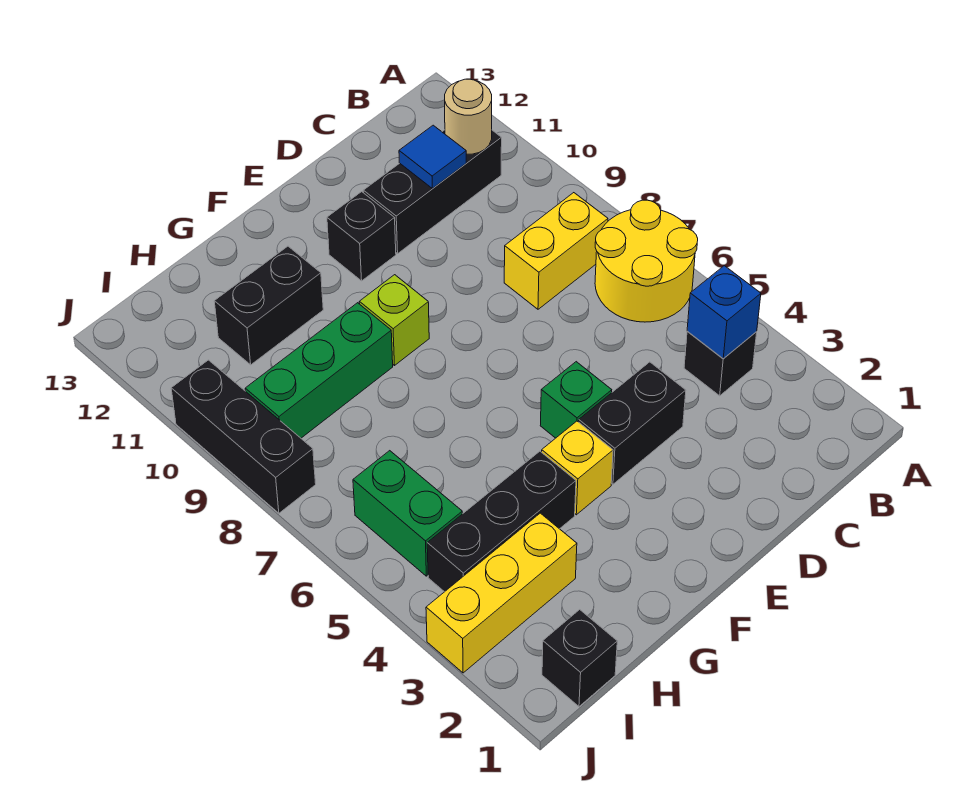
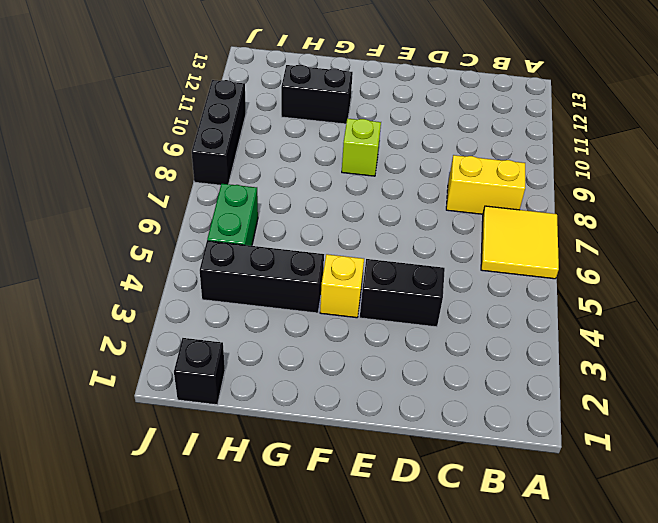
yellow tile A6:B7 level 1 -> yellow round brick A6:B7 level 1
none -> black brick B4 level 1
none -> black brick B11:D11 level 1
none -> green brick E5 level 1

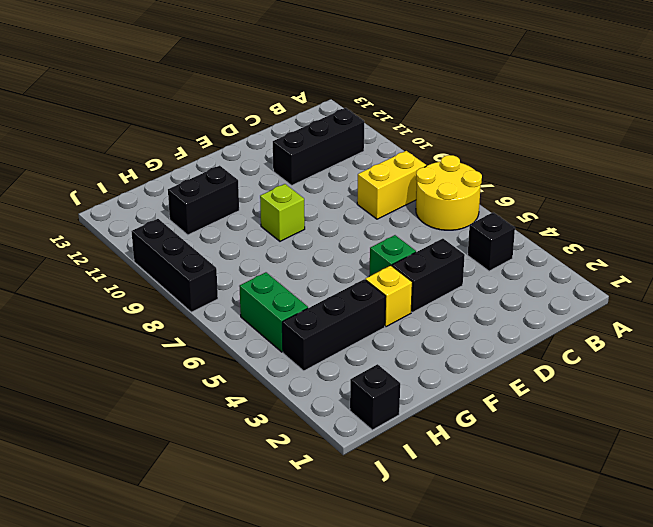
none -> black brick E11 level 1
none -> green brick G9:I9 level 1
none -> yellow brick H3:J3 level 1

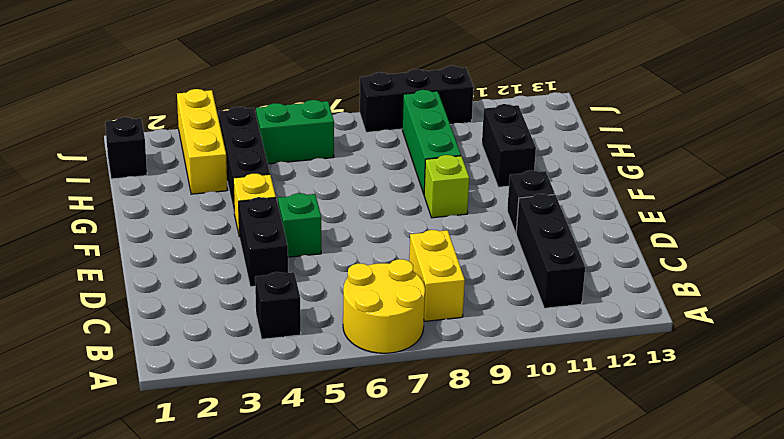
none -> blue brick B4 level 2
none -> tan round brick B11 level 2
none -> blue tile C11 level 2

